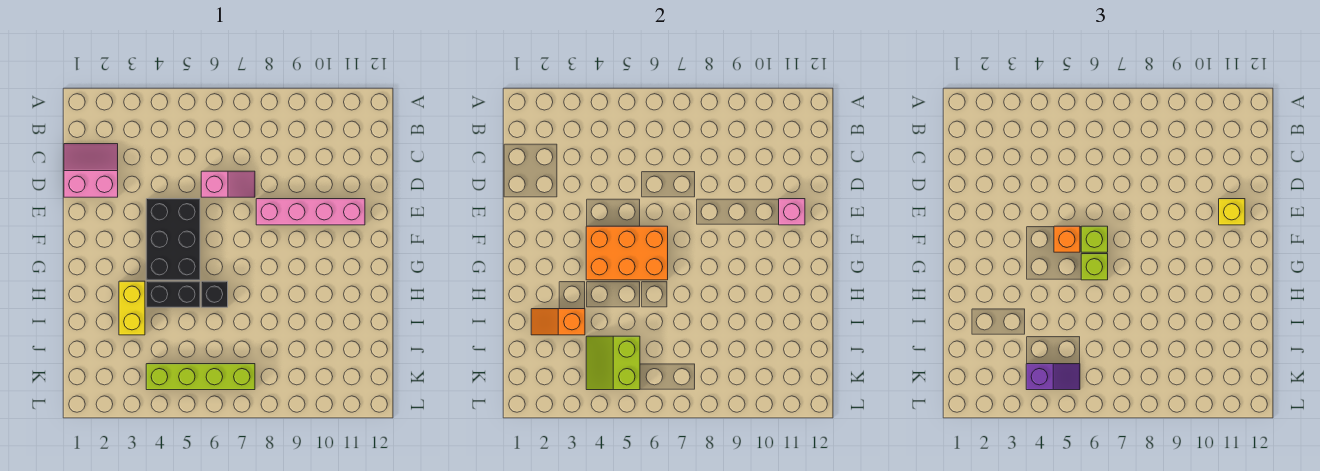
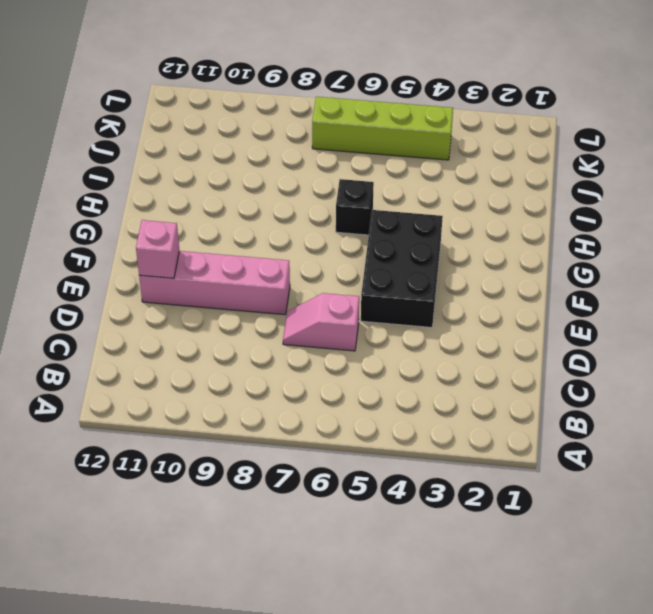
none -> pink slope C1:D2 level 1 top D
none -> yellow brick H3:I3 level 1
none -> black brick H4:H5 level 1

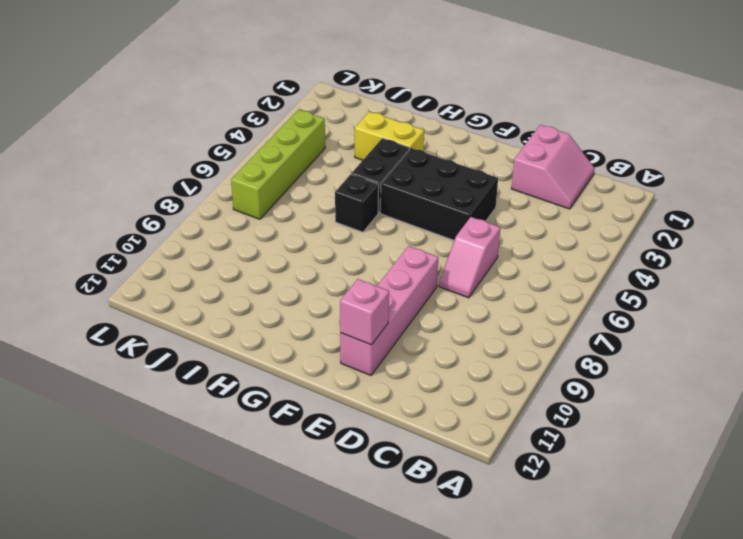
none -> orange brick F4:G6 level 2
none -> orange slope I2:I3 level 2 top 3
none -> lime slope J4:K5 level 2 top 5

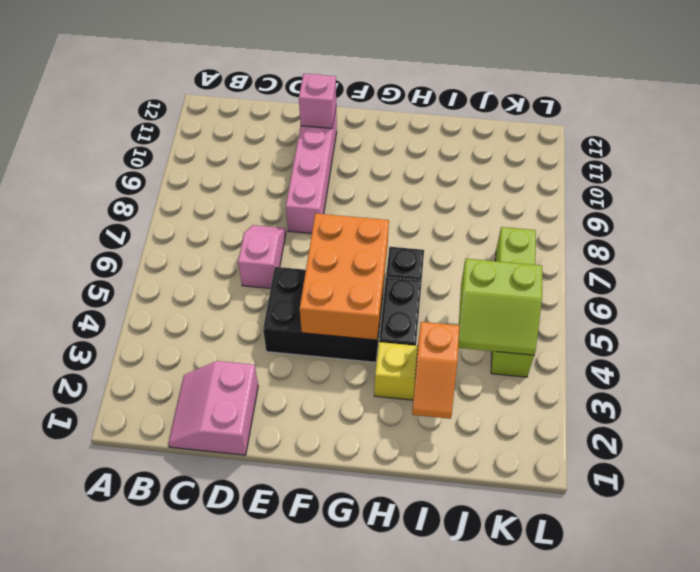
none -> yellow brick E11 level 3
none -> orange brick F5 level 3
none -> lime brick F6 level 3

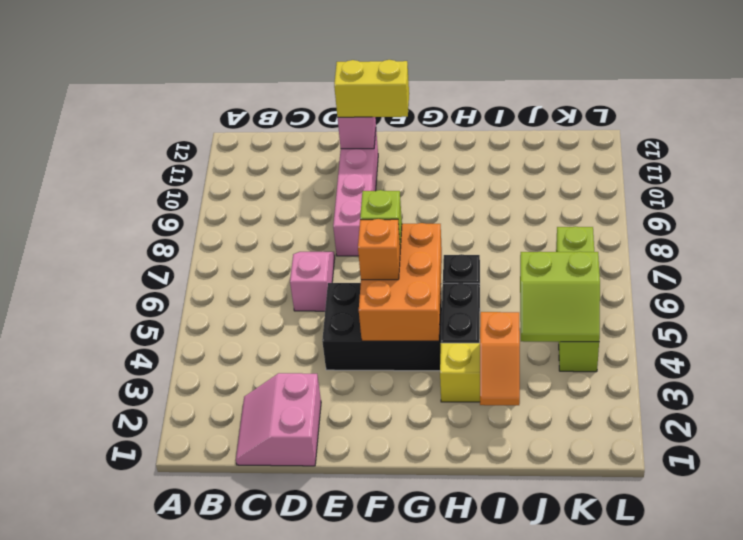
yellow brick E11:F11 level 3 -> yellow brick E11 level 3
none -> lime brick G6 level 3
none -> purple slope K4:K5 level 3 top 4

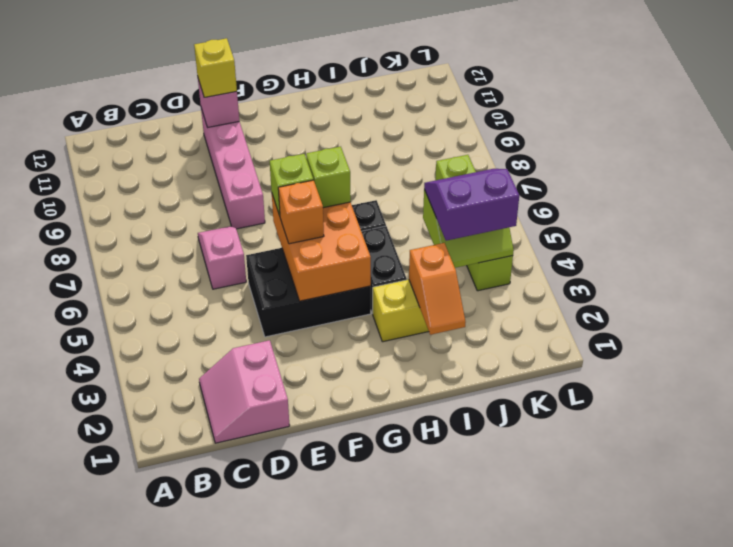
purple slope J4:K5 level 3 top 4 -> purple slope K4:K5 level 3 top 4

